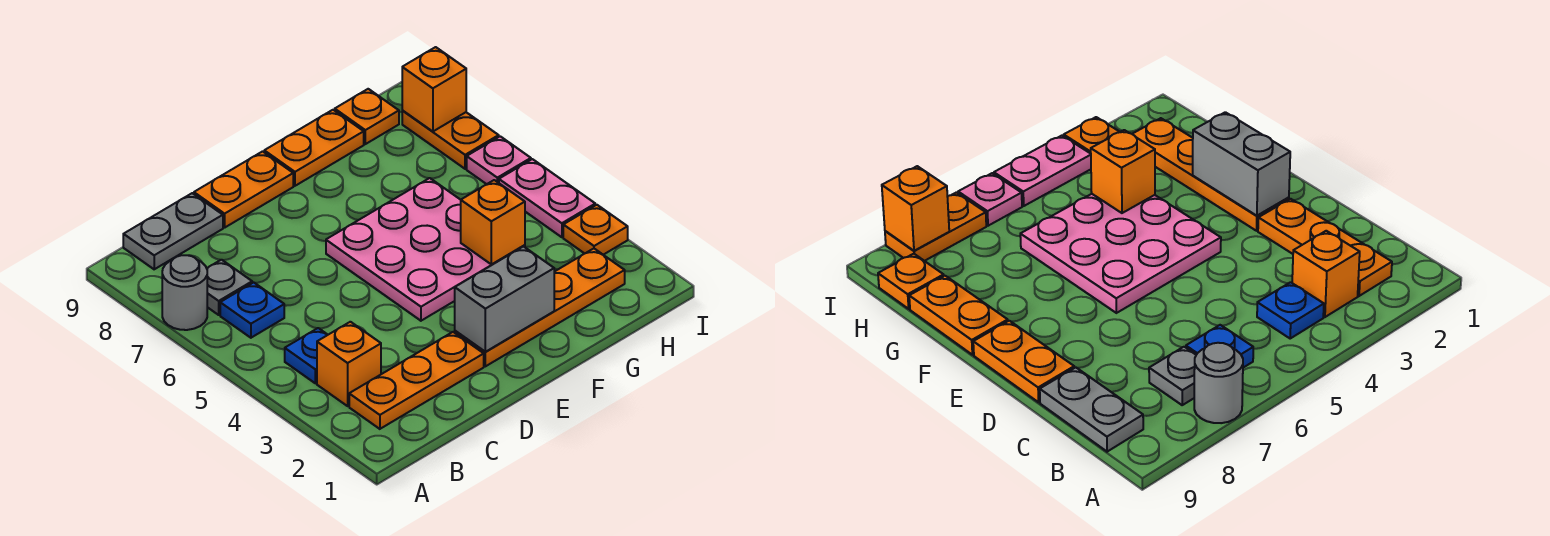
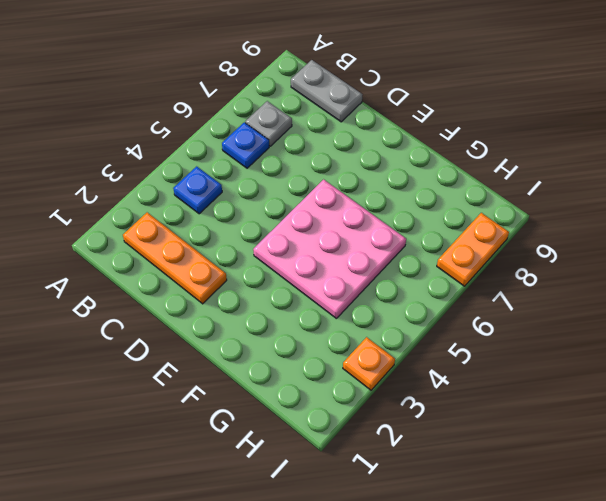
none -> grey round brick A7 level 1
none -> orange brick B3 level 1
none -> orange plate D9:E9 level 1

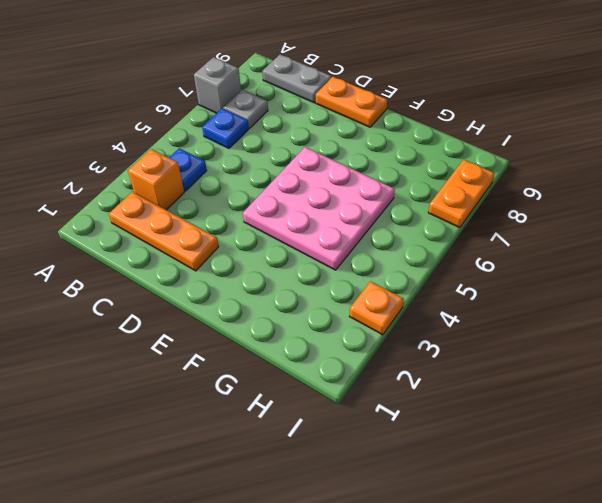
grey brick A7 level 1 -> grey round brick A7 level 1
none -> orange plate E2:H2 level 1
none -> orange plate F9:G9 level 1
none -> orange plate H9 level 1

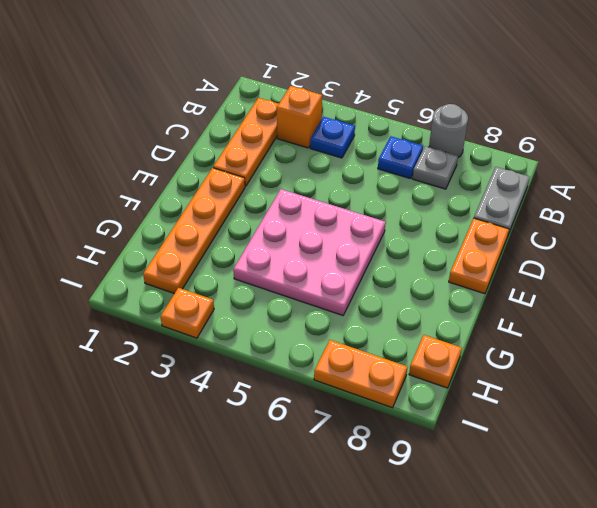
none -> orange plate F9:G9 level 1
none -> pink plate I4:I5 level 1
none -> pink plate I6 level 1

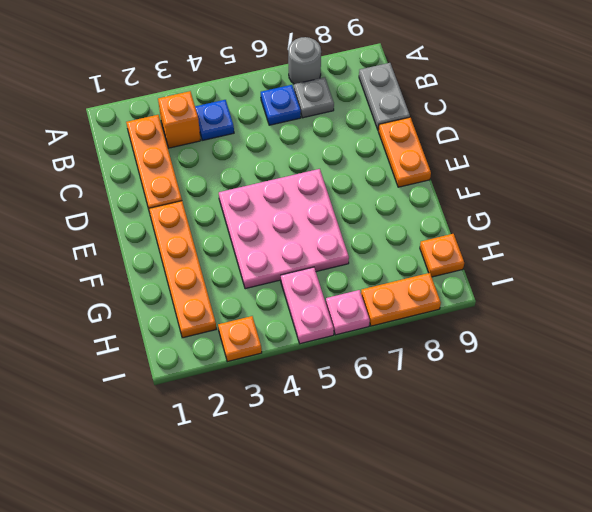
pink plate H5:I5 level 1 -> pink plate I4:I5 level 1
none -> orange plate F9:G9 level 1
none -> grey brick E2:F2 level 2
none -> orange brick G4 level 2

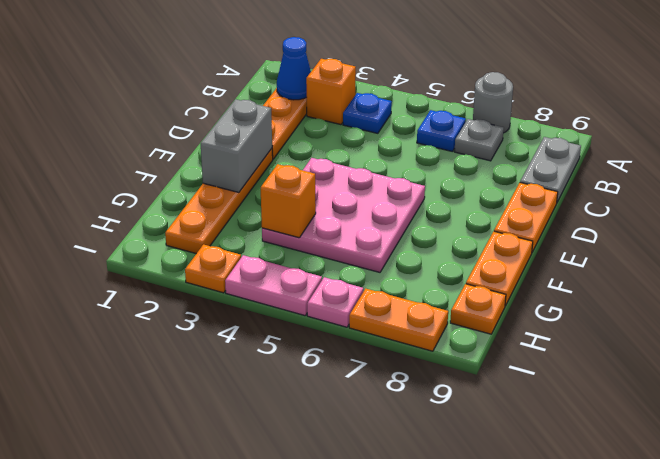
blue cone B2 level 2 -> none
none -> orange brick I8 level 2

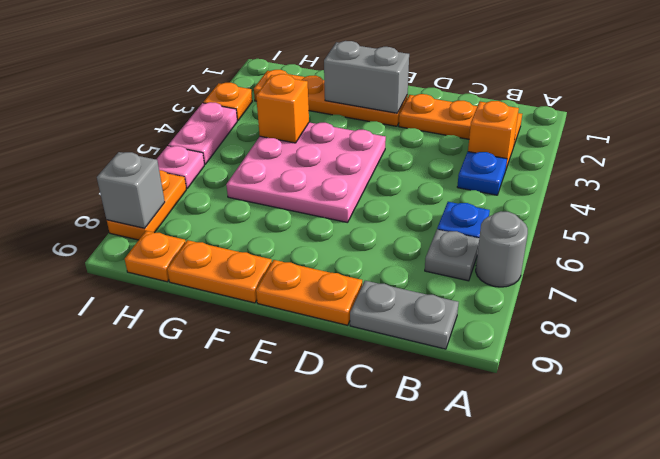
grey brick I8 level 2 -> orange brick I8 level 2

